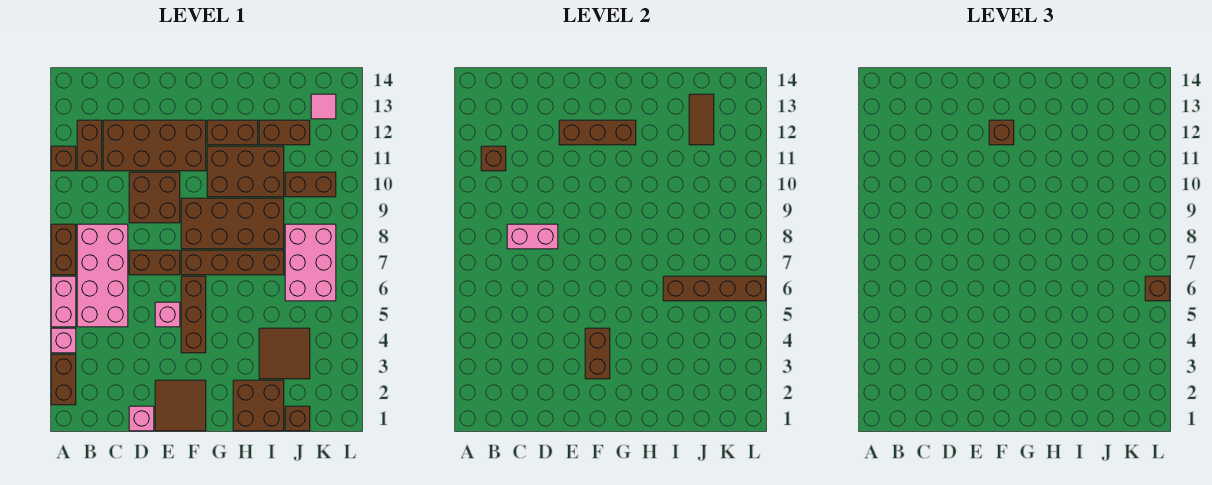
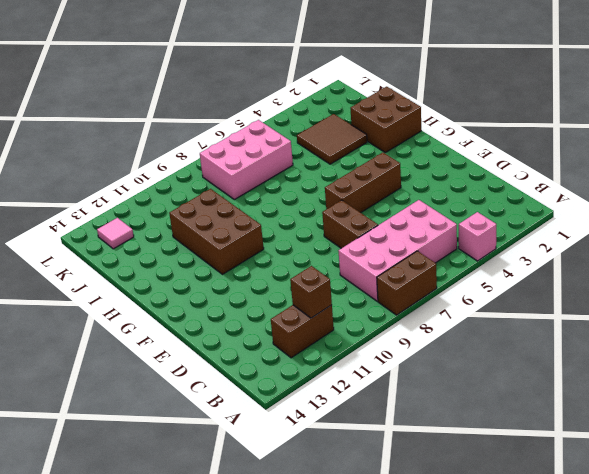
none -> brown brick A2:A3 level 1
none -> pink brick A5:A6 level 1
none -> brown brick A11 level 1
none -> brown brick C11:F12 level 1

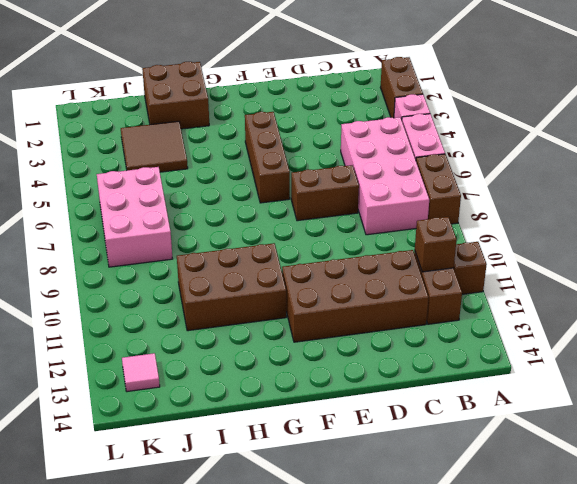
none -> pink brick D1 level 1
none -> brown brick D9:E10 level 1
none -> brown tile E1:F2 level 1
none -> pink brick E5 level 1

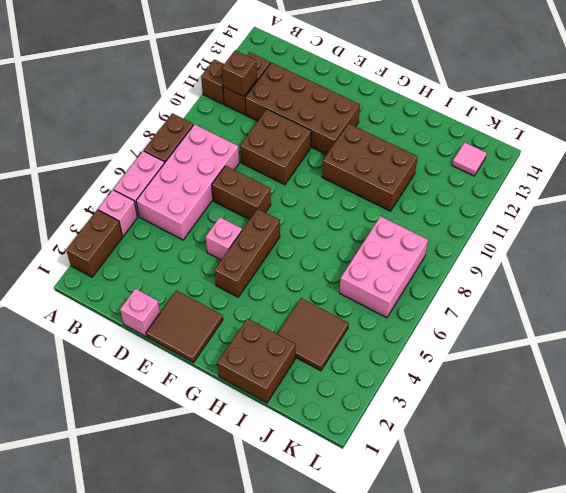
none -> brown brick F7:I7 level 1
none -> brown brick F8:I9 level 1
none -> brown brick G12:H12 level 1
none -> brown brick I12:J12 level 1

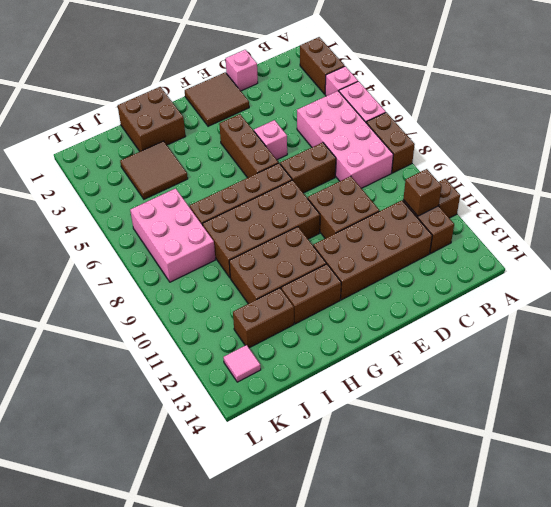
none -> brown brick J1 level 1
none -> brown brick J10:K10 level 1
none -> pink brick C8:D8 level 2
none -> brown brick E12:G12 level 2

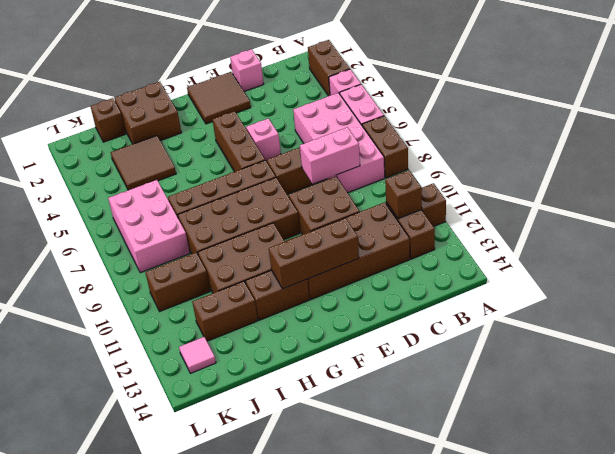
none -> brown brick F3:F4 level 2
none -> brown brick I6:L6 level 2
none -> brown tile J12:J13 level 2
none -> brown brick F12 level 3

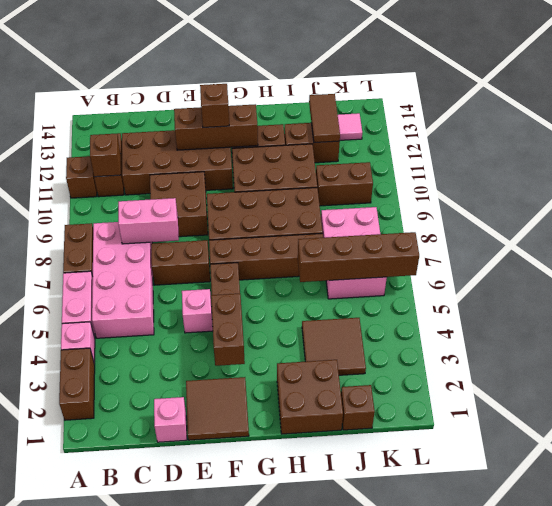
none -> brown brick L6 level 3

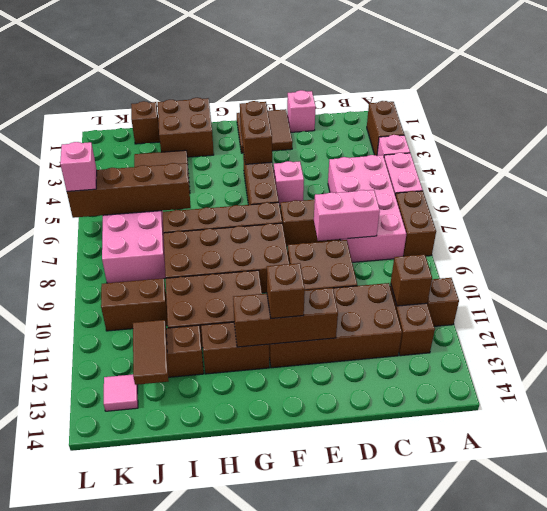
pink brick L6 level 3 -> brown brick L6 level 3

